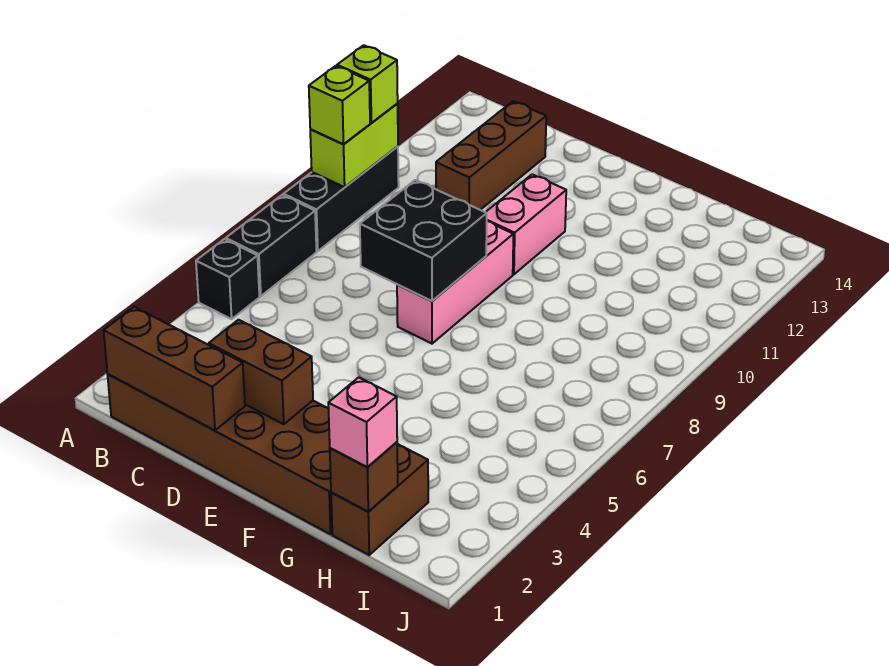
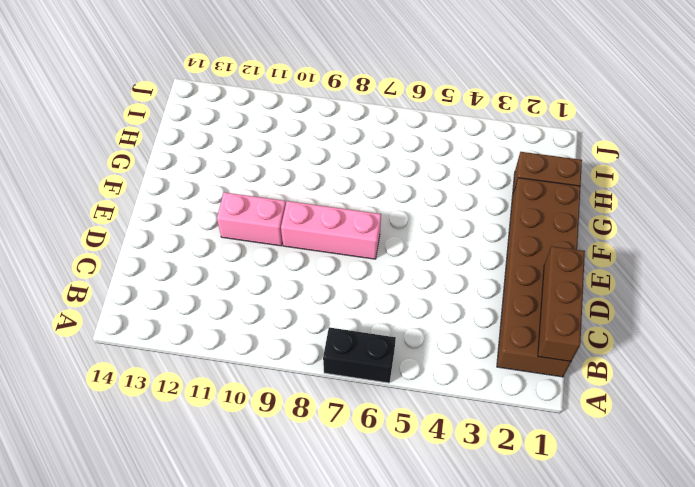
none -> black brick A5 level 1
none -> black brick A8:A10 level 1
none -> brown brick C11:C13 level 1

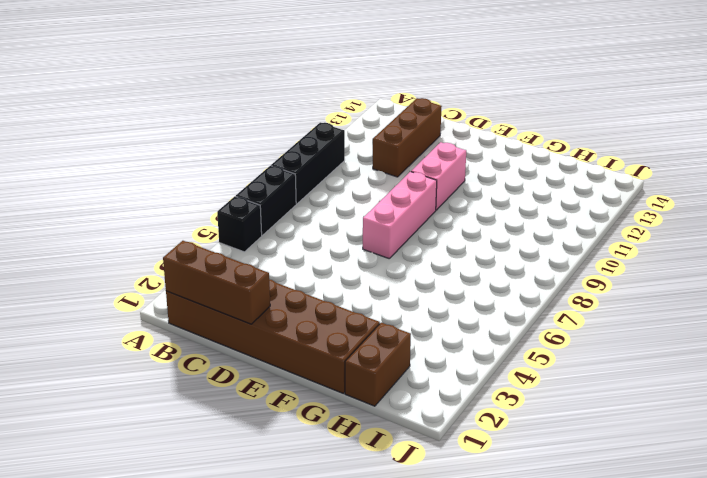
none -> lime brick A9:A10 level 2
none -> brown brick D2:E2 level 2
none -> black brick D7:E8 level 2

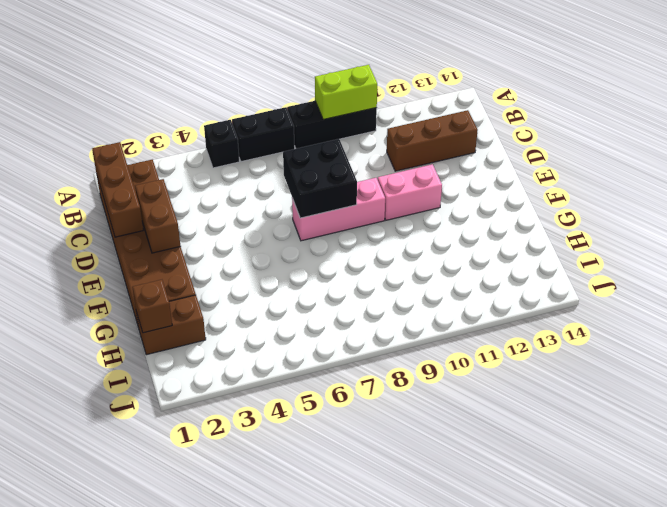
none -> lime brick A9 level 3
none -> lime brick A10 level 3
none -> pink brick H1 level 3

